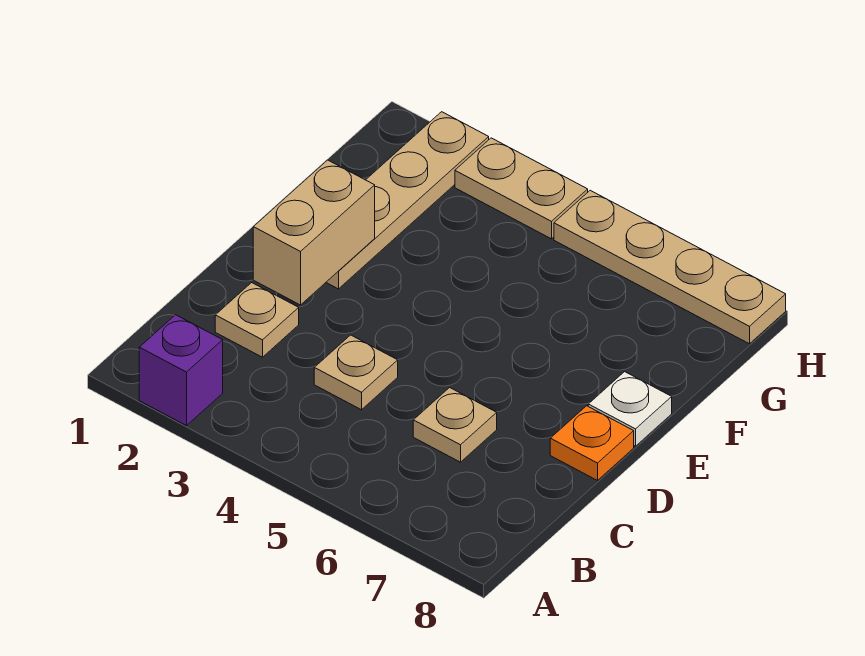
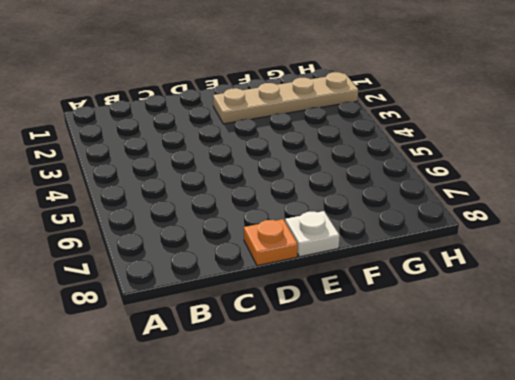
none -> purple brick A2 level 1
none -> tan plate C2 level 1

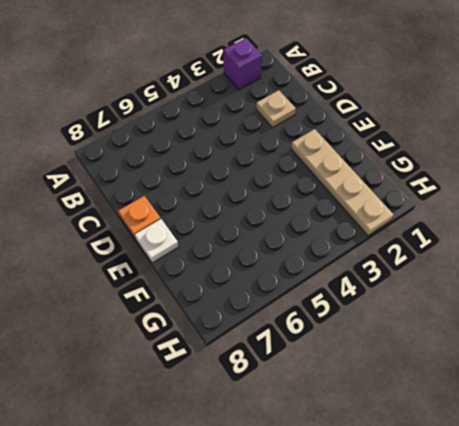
none -> tan plate C4 level 1
none -> tan plate C6 level 1

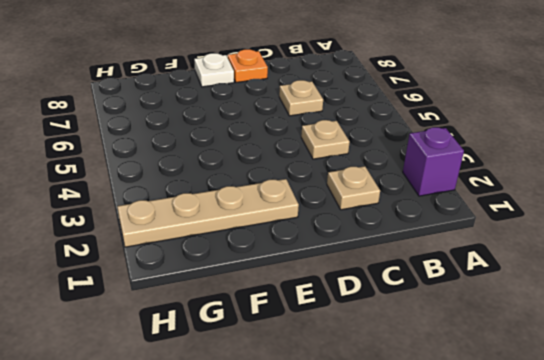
none -> tan plate H3:H4 level 1
none -> tan plate H5:H8 level 1

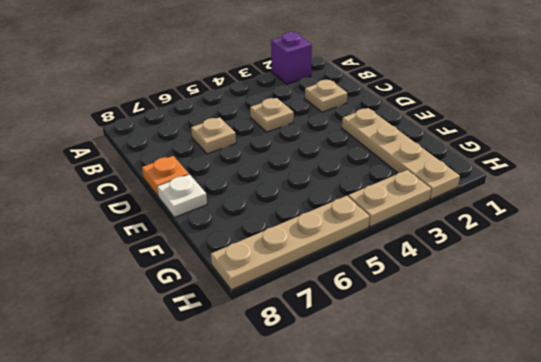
none -> tan brick D2:E2 level 2

